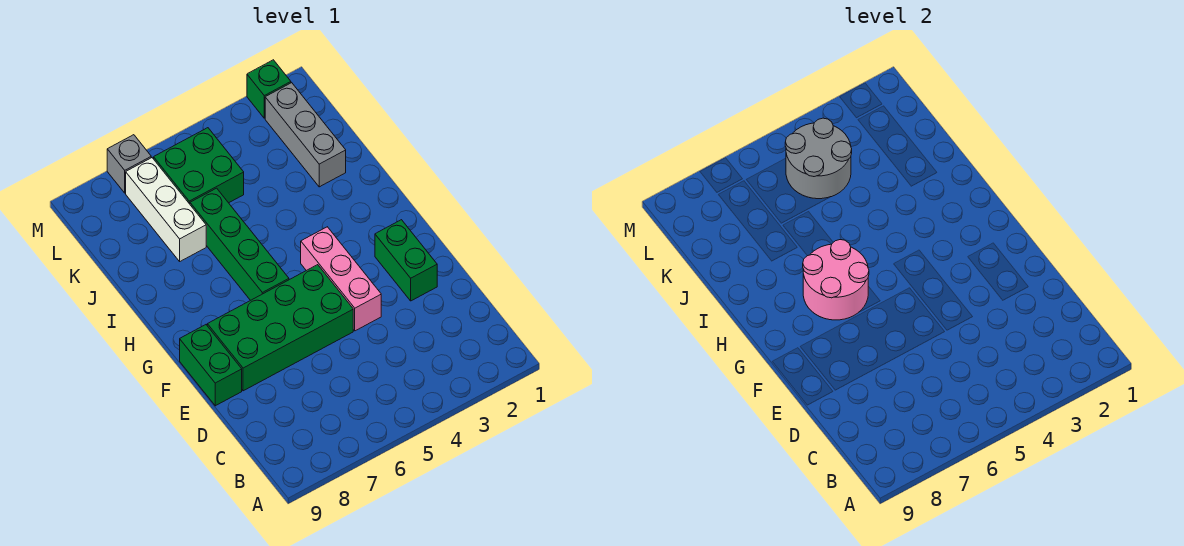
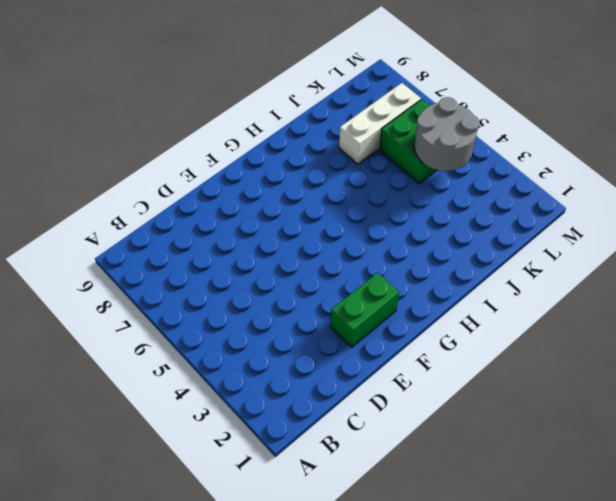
none -> pink brick E4:G4 level 1
none -> green brick E5:F8 level 1
none -> green brick E9:F9 level 1

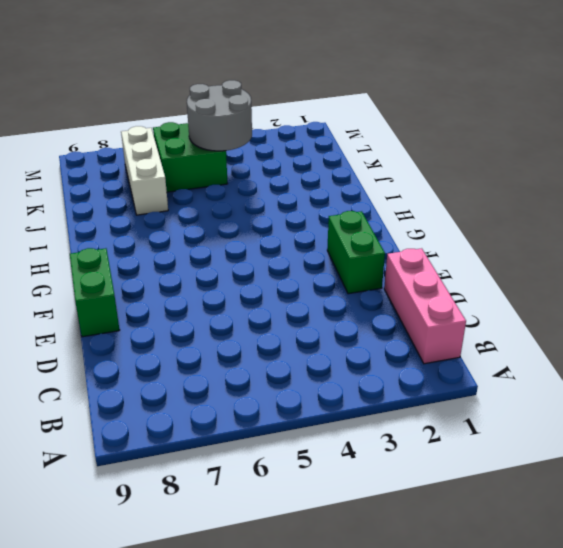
pink brick B1:D1 level 1 -> pink brick E4:G4 level 1
none -> green brick E5:F8 level 1
none -> green brick G6:J6 level 1
none -> grey brick J2:L2 level 1

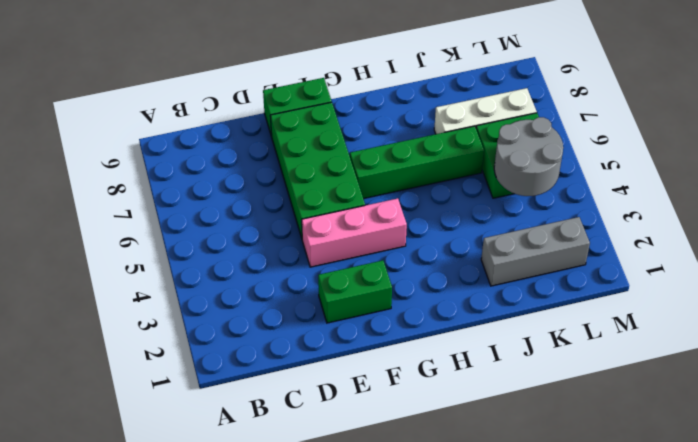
none -> green brick M2 level 1
none -> grey brick M7 level 1
none -> pink round brick G6:H7 level 2

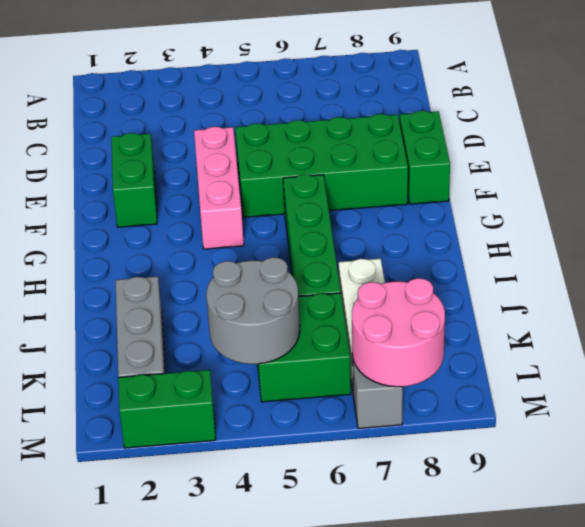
pink round brick L7:M8 level 2 -> pink round brick G6:H7 level 2
green brick M2:M3 level 1 -> green brick M2 level 1

